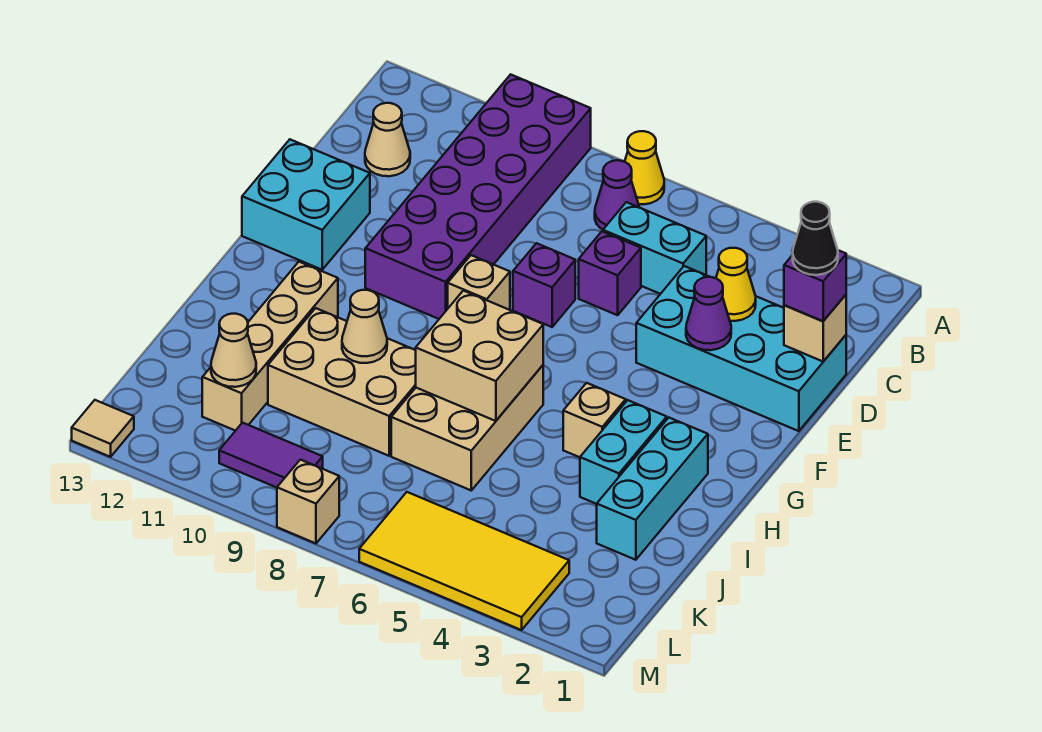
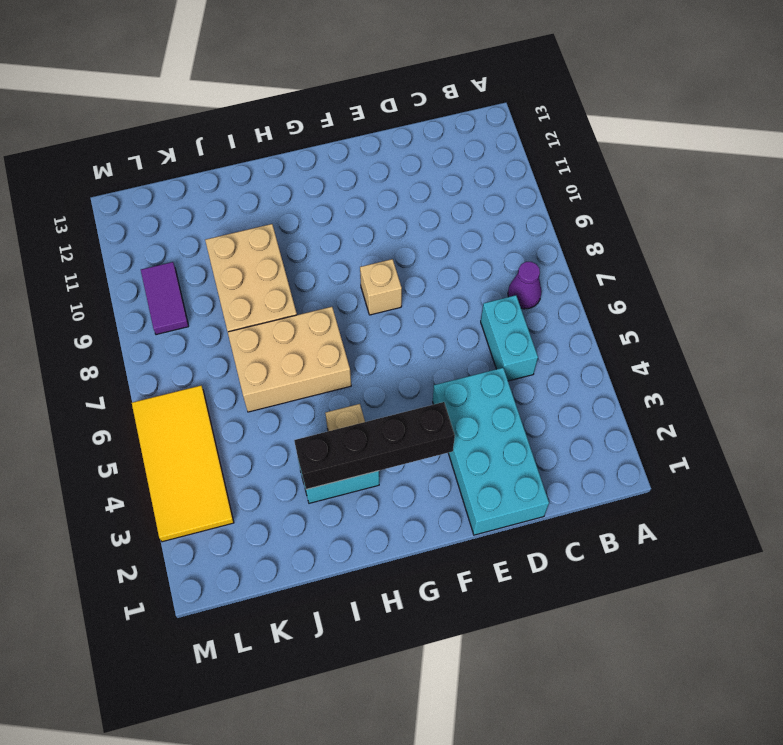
black brick F3:I3 level 2 -> none
none -> yellow cone A7 level 1
none -> purple brick A9:F10 level 1
none -> tan cone C12 level 1

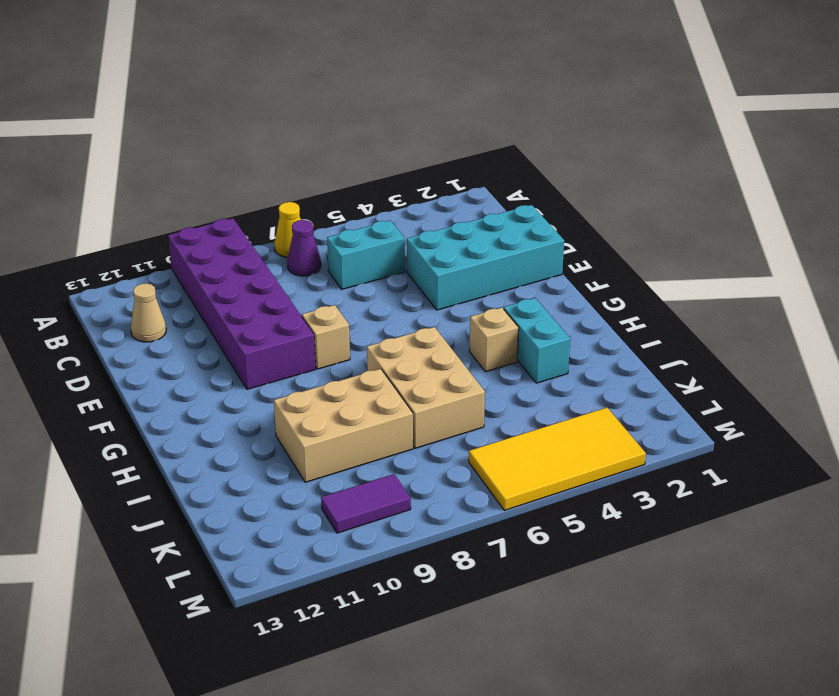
none -> purple brick D6 level 1
none -> purple brick E7 level 1
none -> cyan brick E12:F13 level 1

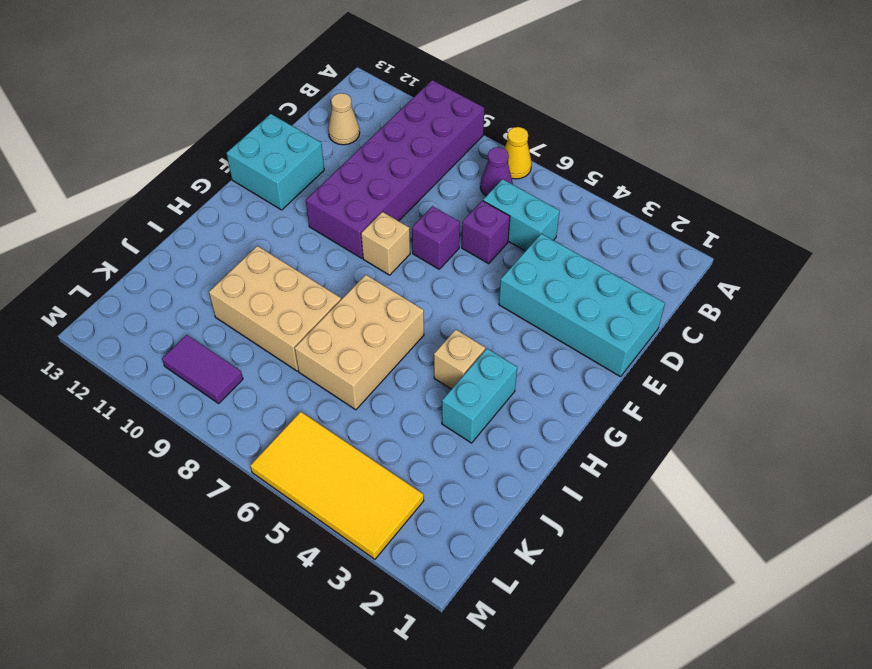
none -> cyan brick H2:J2 level 1
none -> tan brick H11:K11 level 1
none -> tan brick M8 level 1

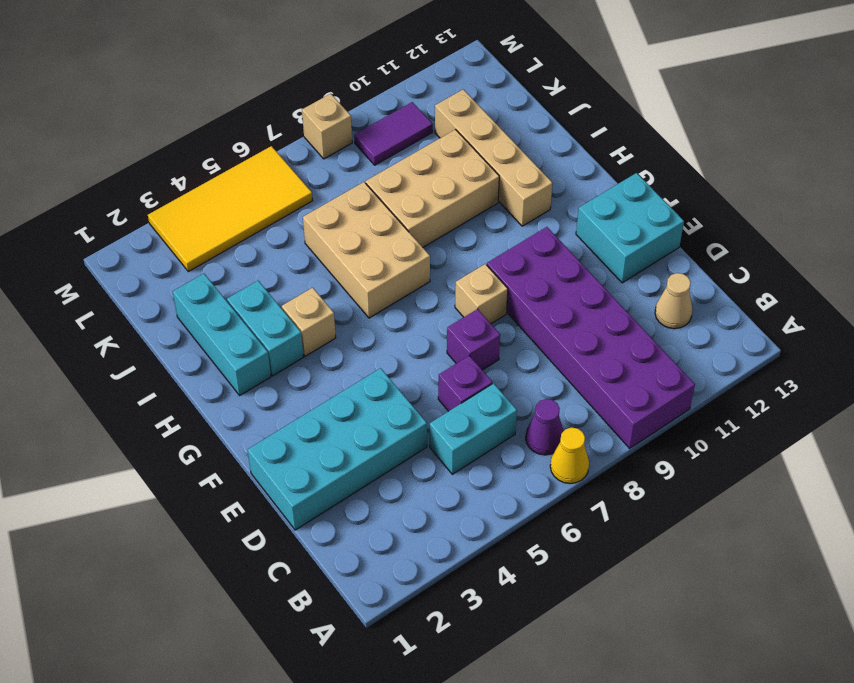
none -> tan tile M13 level 1
none -> tan brick D1 level 2
none -> yellow cone D3 level 2

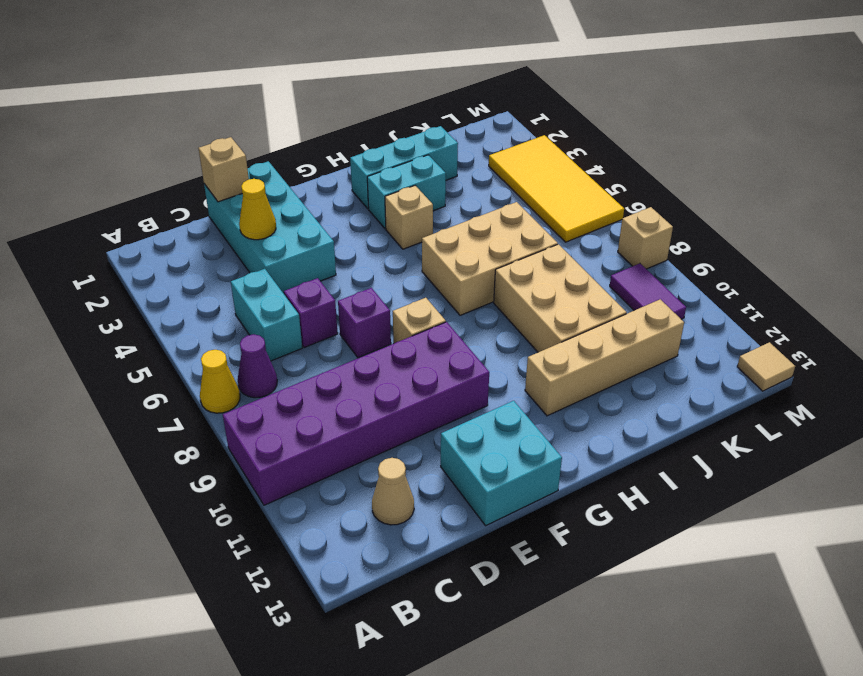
none -> purple cone E3 level 2
none -> tan brick H6:I7 level 2
none -> tan cone I9 level 2

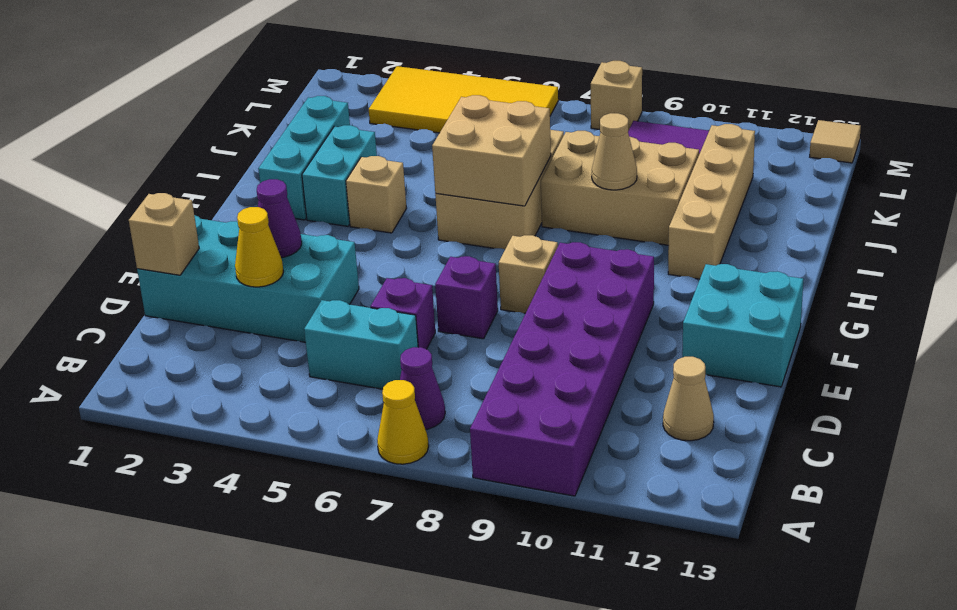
none -> tan cone K11 level 2
none -> purple brick D1 level 3
none -> black cone D1 level 4

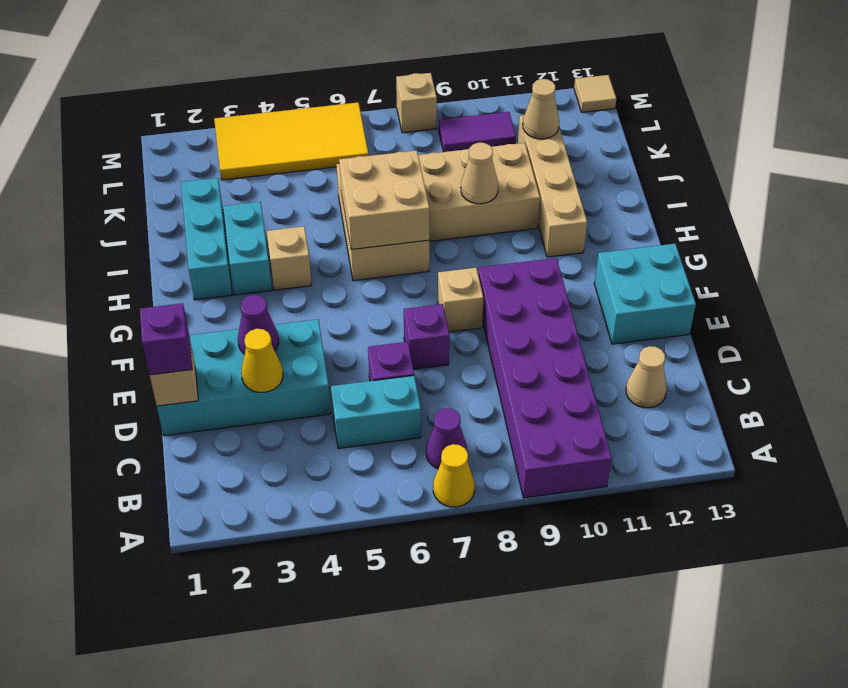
none -> black cone D1 level 4

